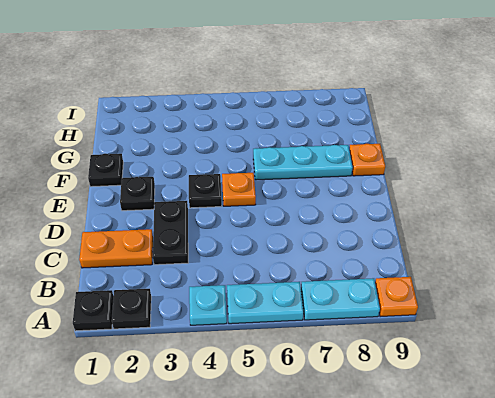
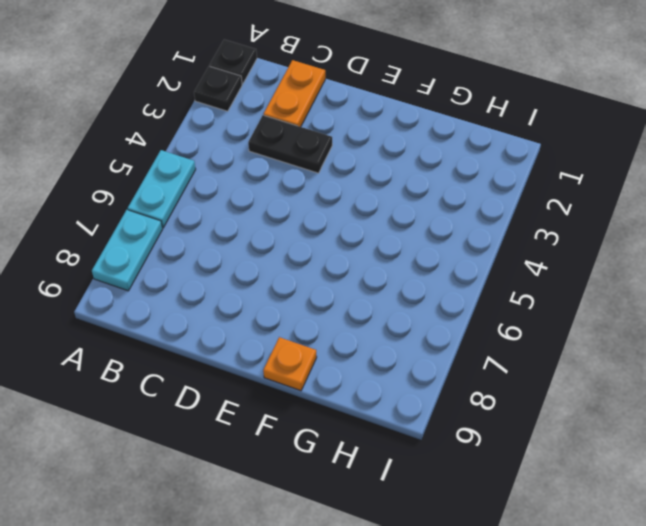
none -> cyan plate A4 level 1
none -> orange plate A9 level 1
none -> black plate E2 level 1

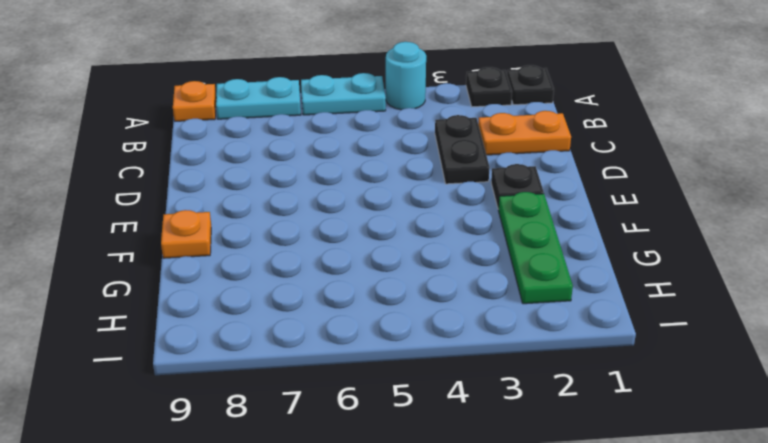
cyan round brick A4 level 1 -> cyan plate A4 level 1
green plate F2:H2 level 1 -> none
none -> black plate E4 level 1
none -> orange plate E5 level 1
none -> black plate F1 level 1

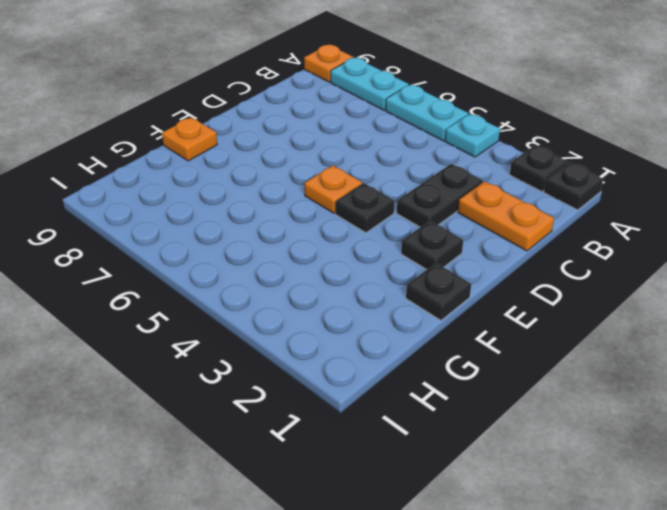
none -> cyan plate F6:F8 level 1

